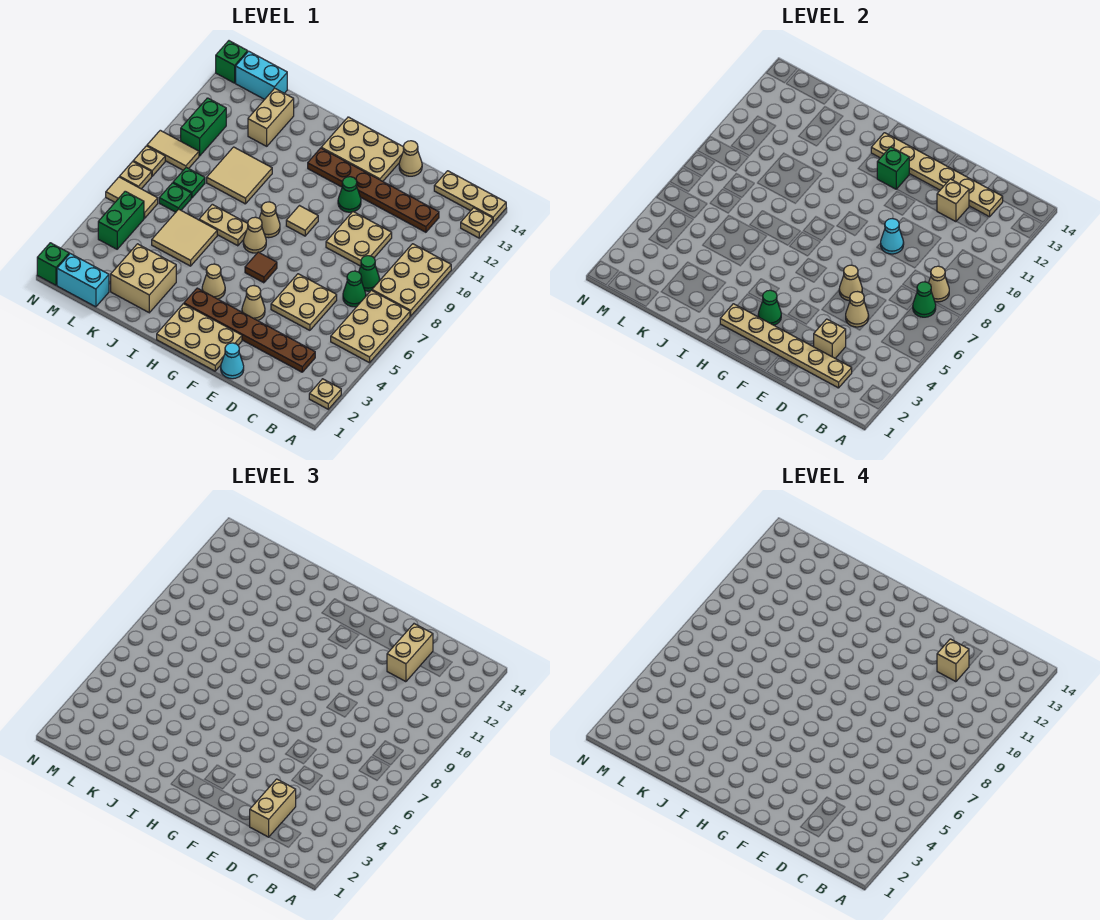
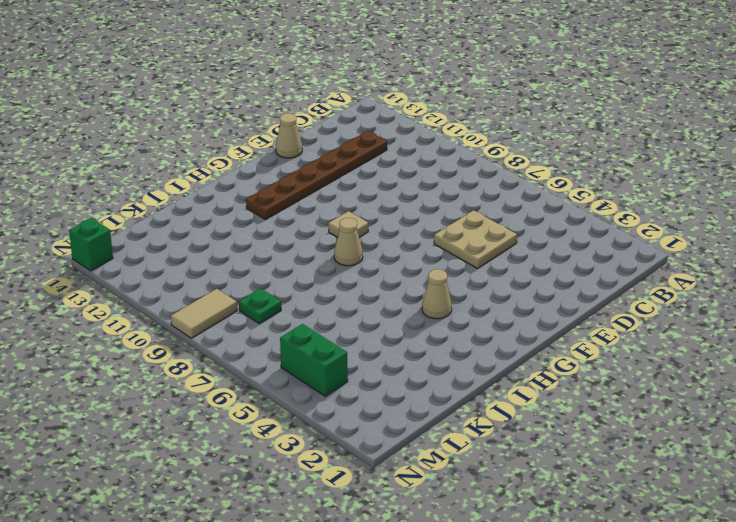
none -> tan plate A2 level 1
none -> tan plate A5:B7 level 1
none -> tan plate A8:B10 level 1
none -> tan plate A13 level 1

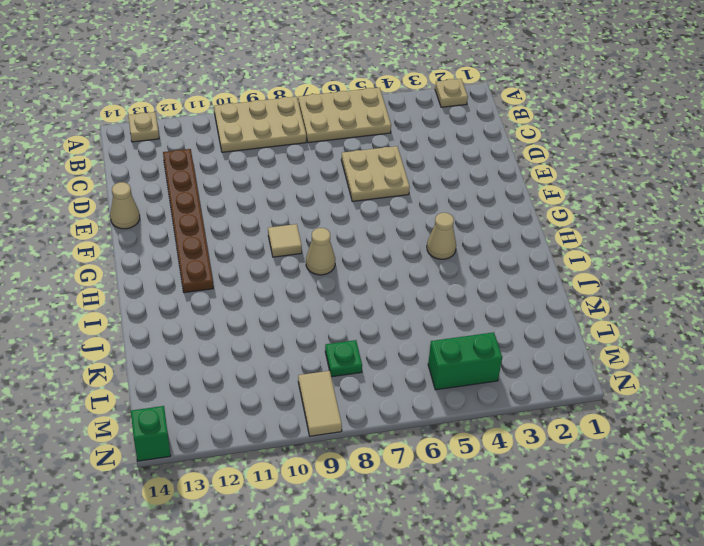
none -> tan plate A14:C14 level 1
none -> brown plate C3:H3 level 1
none -> green cone C7 level 1
none -> green cone C8 level 1

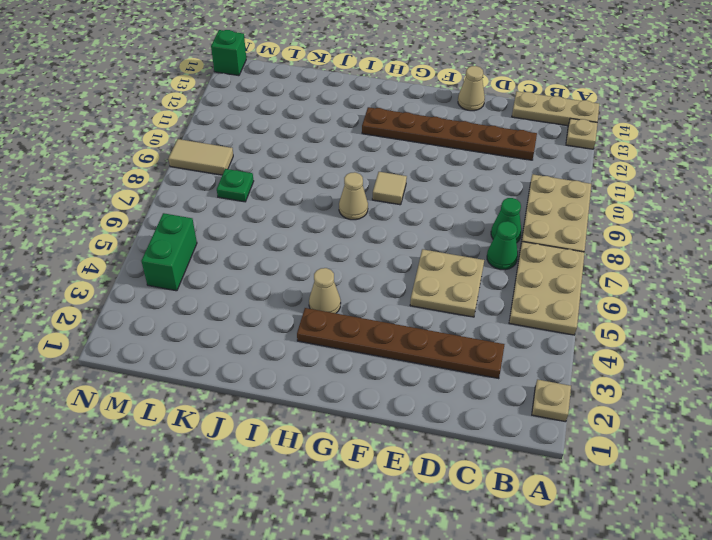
none -> tan plate D9:E10 level 1
none -> cyan cone E1 level 1
none -> tan plate F1:H2 level 1
none -> tan cone F4 level 1

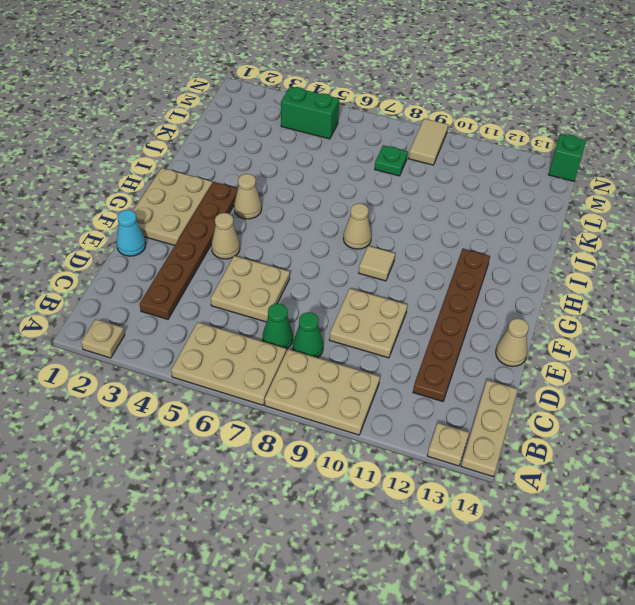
none -> green cone F11 level 1
none -> tan plate F13:H14 level 1
none -> brown tile G6 level 1
none -> tan cone H7 level 1

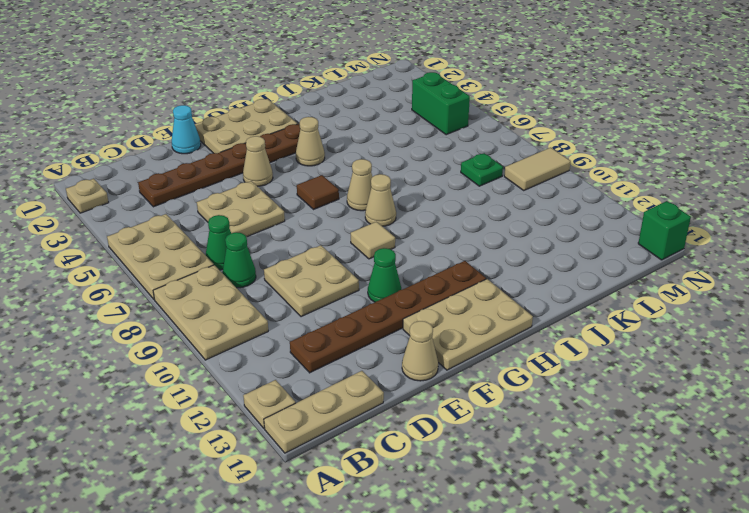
none -> tan plate I7:J7 level 1
none -> tan brick J2:K3 level 1
none -> tan tile J5:K6 level 1
none -> tan tile J9:K10 level 1

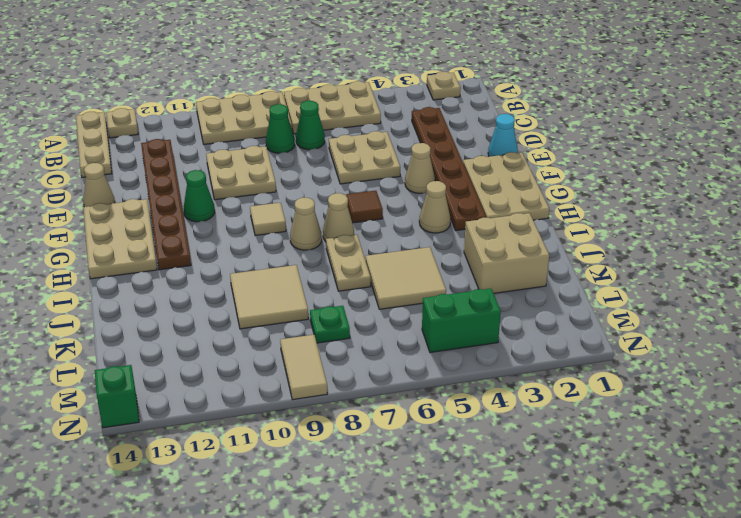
none -> tan brick K12:K13 level 1
none -> cyan brick L1:M1 level 1
none -> green plate L7 level 1
none -> cyan brick L14:M14 level 1

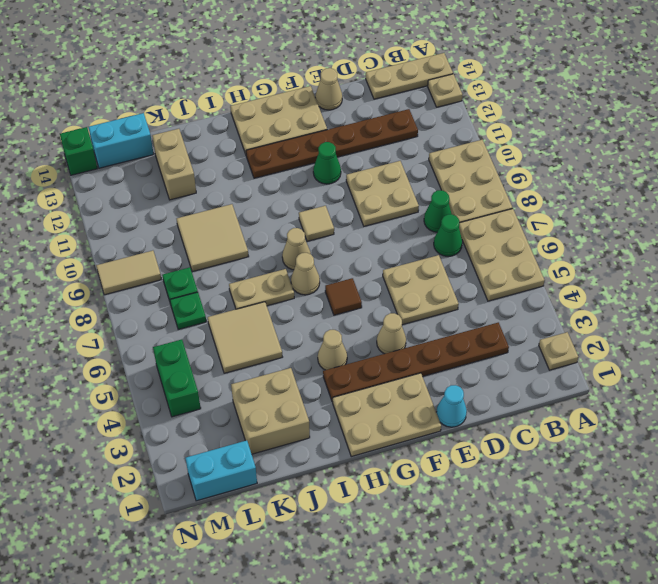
none -> tan tile M6:N6 level 1
none -> green brick M10:M11 level 1
none -> green brick N1 level 1
none -> tan plate N7 level 1

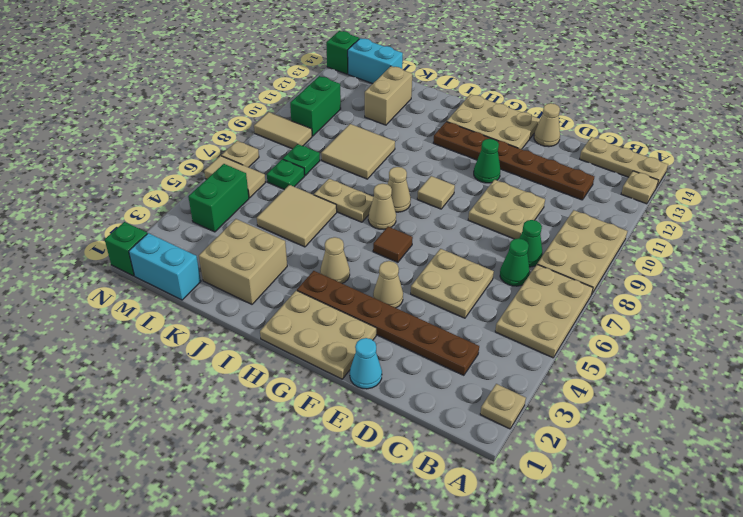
none -> tan plate N8 level 1
none -> green cone B7 level 2
none -> tan cone B8 level 2
none -> tan plate C2:H2 level 2

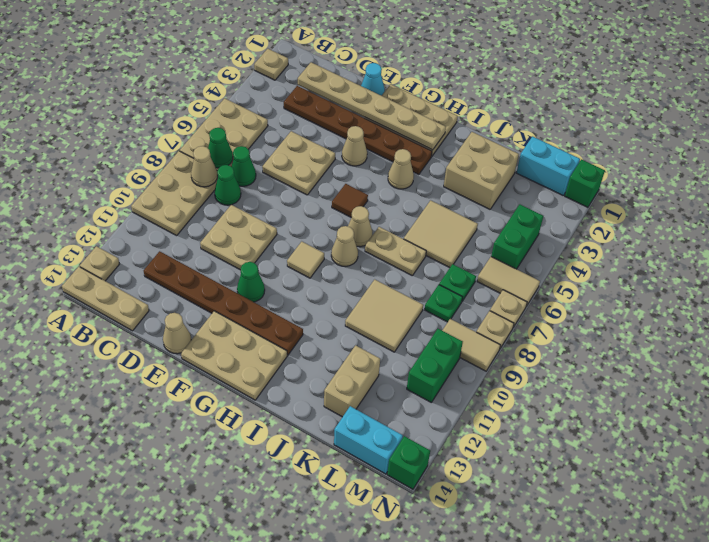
none -> tan plate C13:H13 level 2
none -> tan brick D3 level 2
none -> tan cone D5 level 2
none -> tan brick D12 level 2

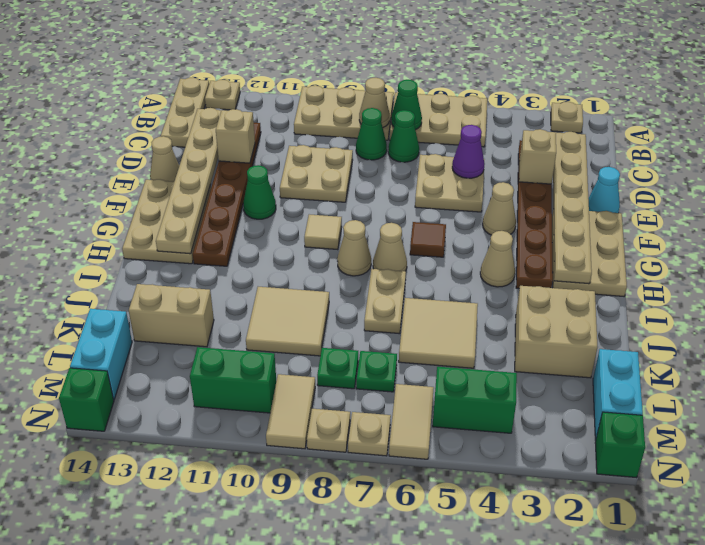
purple cone D5 level 2 -> tan cone D5 level 2
none -> tan cone E6 level 2
none -> cyan cone E9 level 2
none -> green cone G3 level 2
none -> green brick G12 level 2

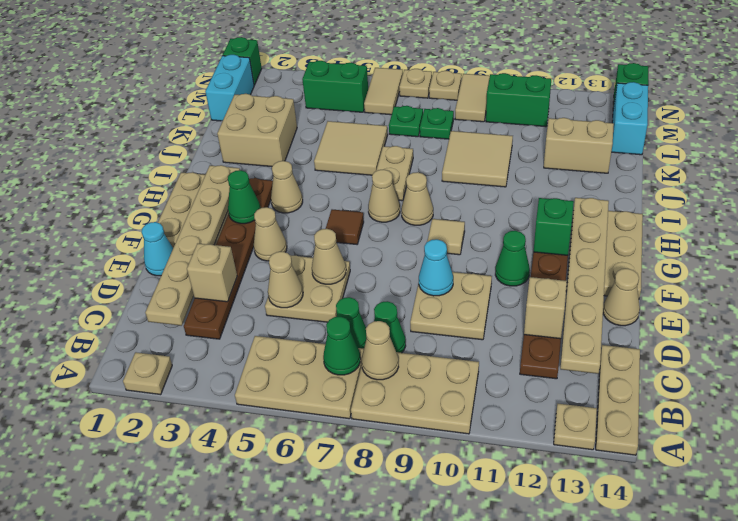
none -> tan brick D2:D3 level 3
none -> tan brick D12:D13 level 3
none -> tan brick D12 level 4

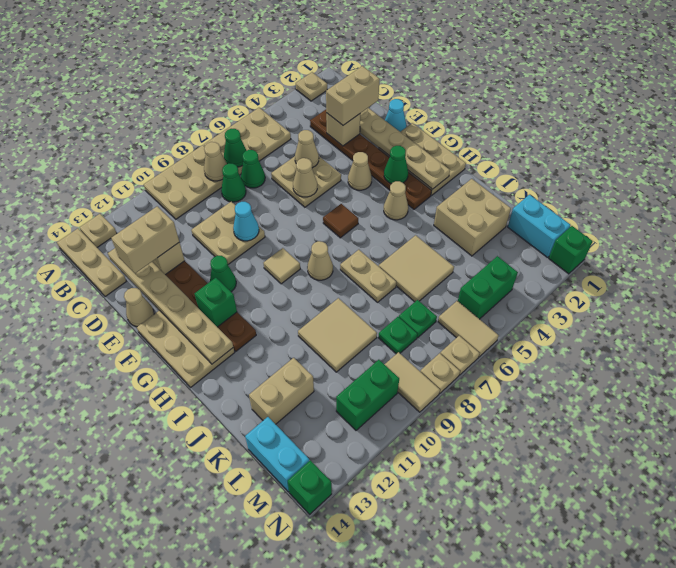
none -> tan cone H7 level 1
none -> tan brick D12 level 4

